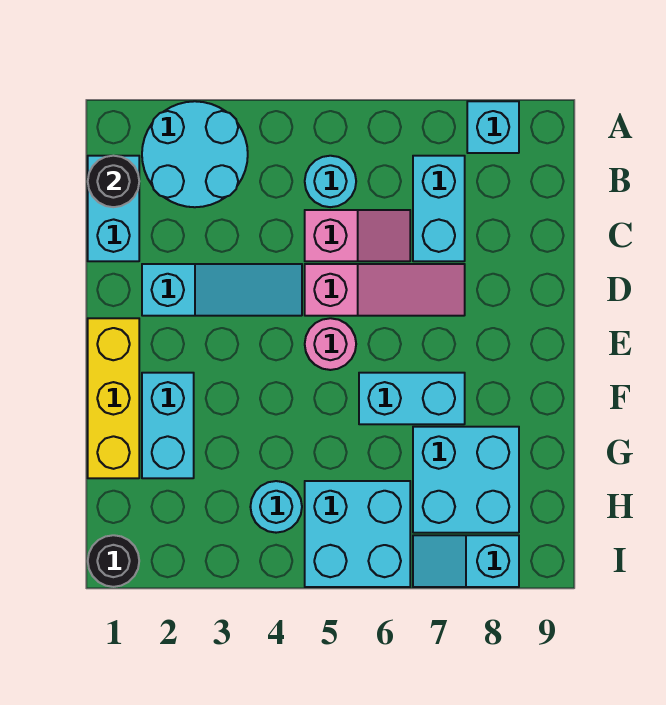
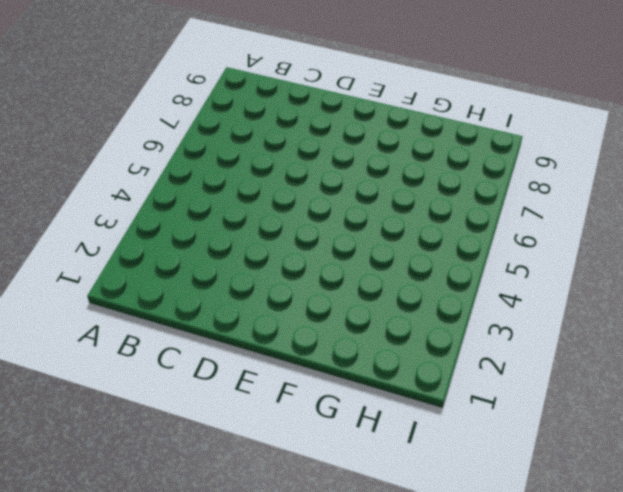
none -> cyan round brick A2:B3 level 1
none -> cyan brick A8 level 1
none -> cyan brick B1:C1 level 1

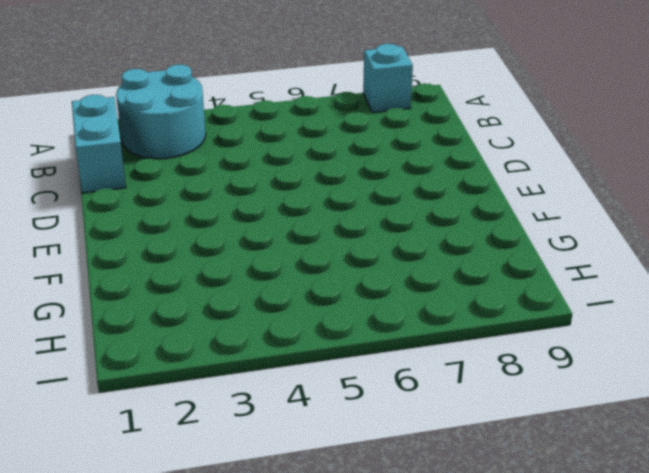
none -> cyan round brick B5 level 1
none -> cyan brick B7:C7 level 1
none -> pink slope C5:C6 level 1 top 5

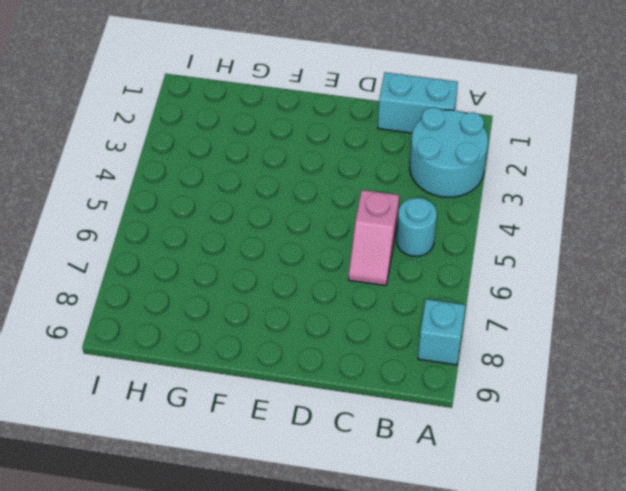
none -> cyan brick B7:C7 level 1
none -> cyan slope D2:D4 level 1 top 2
none -> pink slope D5:D7 level 1 top 5

